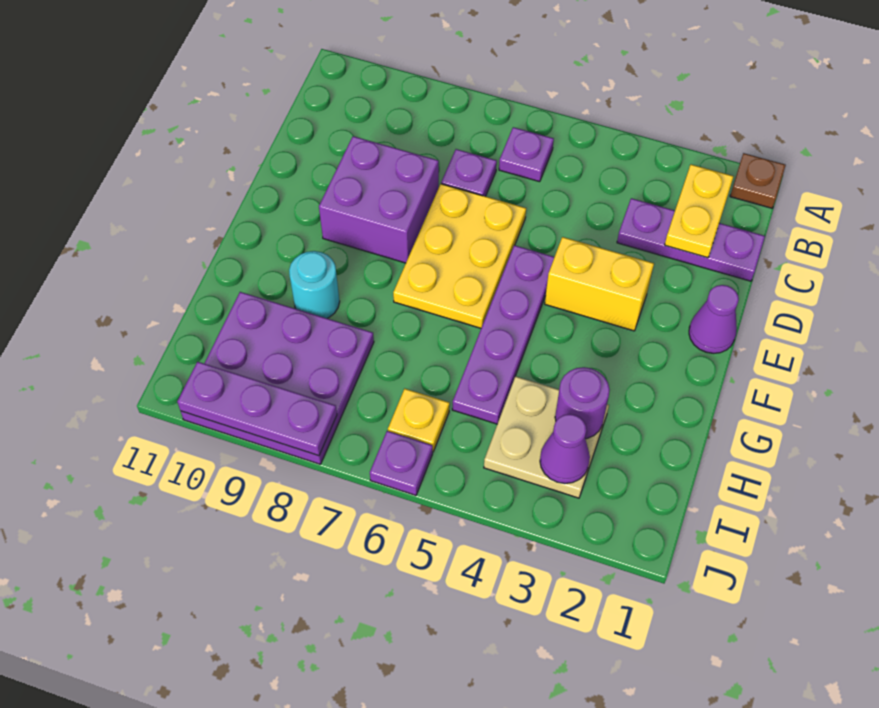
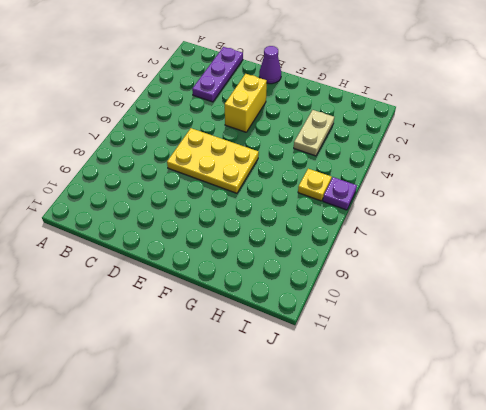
tan plate H3:H4 level 1 -> tan plate H3:I4 level 1
none -> brown plate A1 level 1
none -> purple plate B6 level 1
none -> purple plate C7 level 1

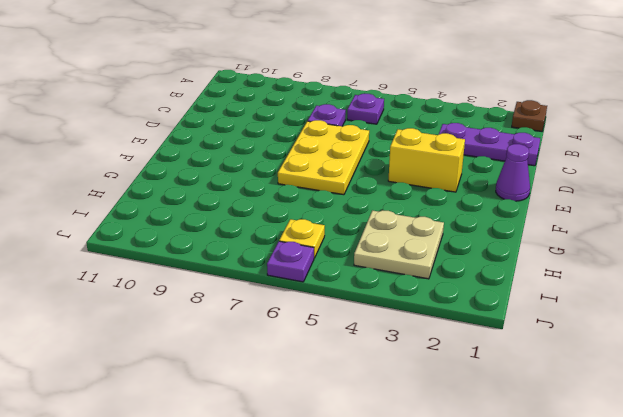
none -> purple brick D8:E9 level 1
none -> purple plate E5:H5 level 1
none -> cyan round brick G9 level 1

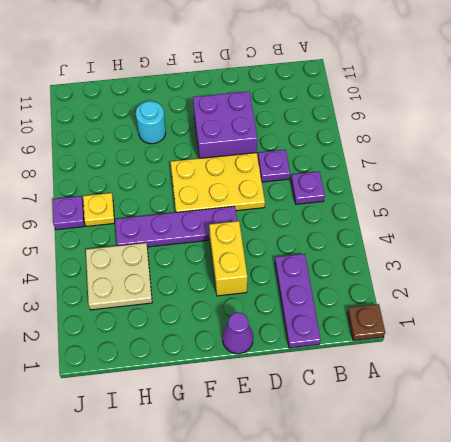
none -> purple plate H8:J10 level 1
none -> yellow plate B2:C2 level 2
none -> purple round brick H3 level 2

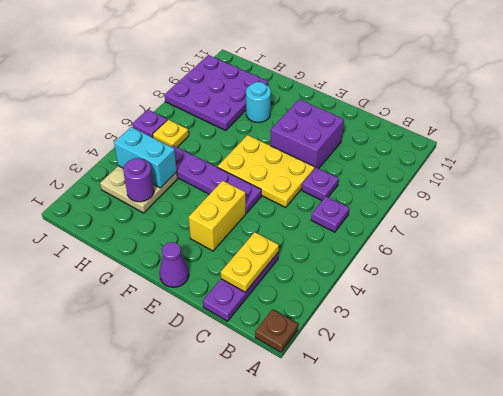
yellow plate C2:C3 level 2 -> yellow plate B2:C2 level 2
cyan brick H4:I4 level 2 -> none
none -> purple cone I3 level 2
none -> purple plate J8:J10 level 2

